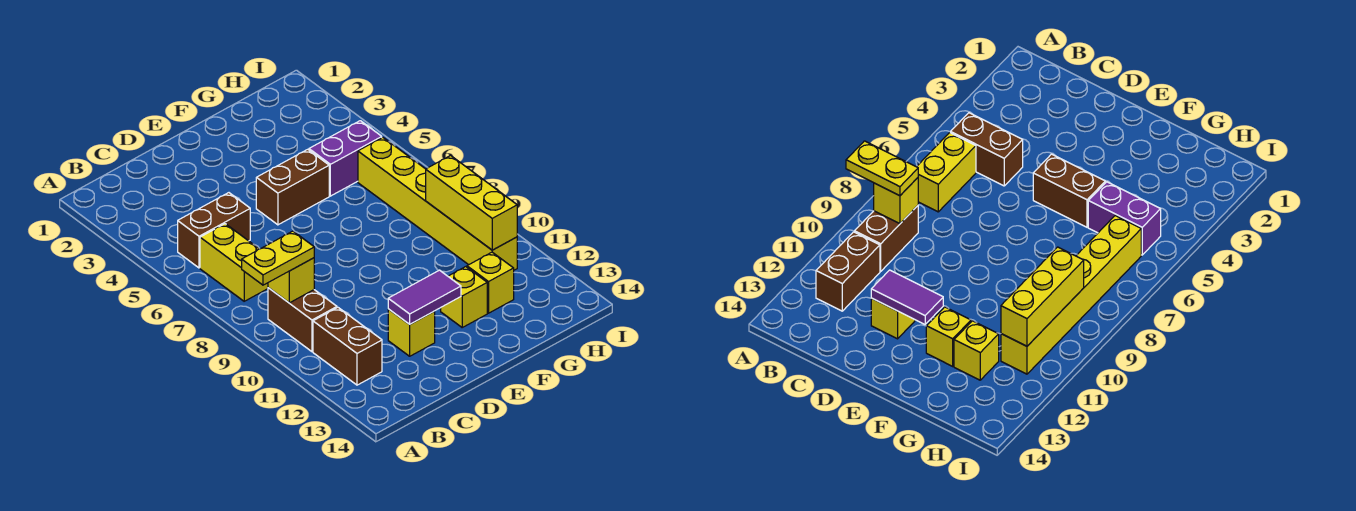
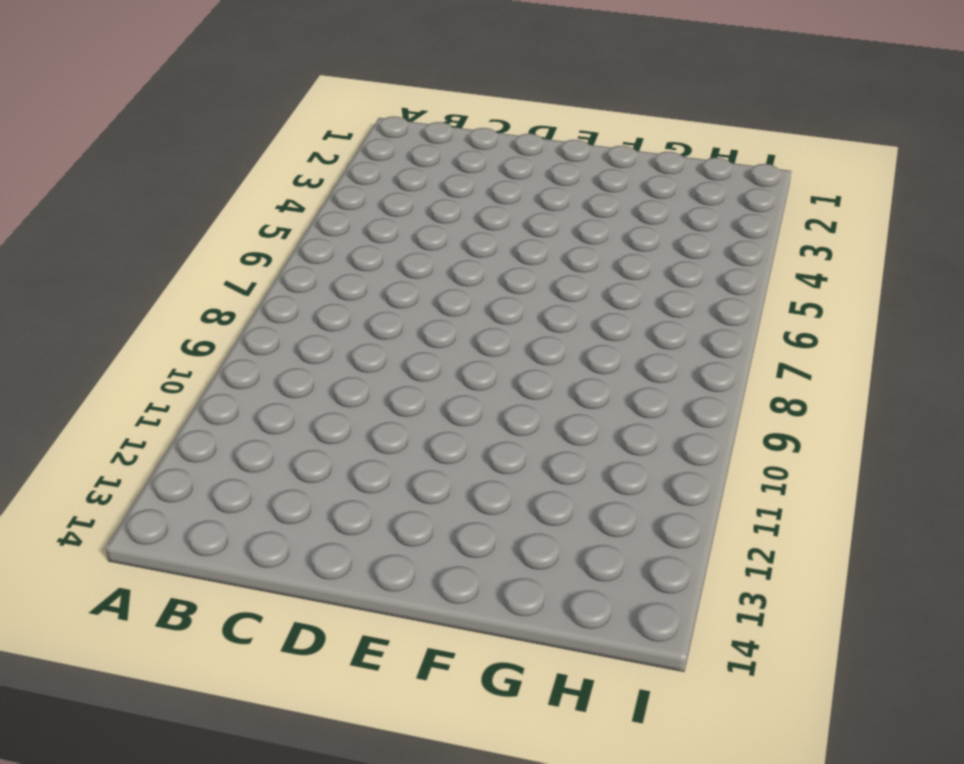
none -> brown brick B5:C5 level 1
none -> yellow brick B6:B7 level 1
none -> brown brick B9:B10 level 1

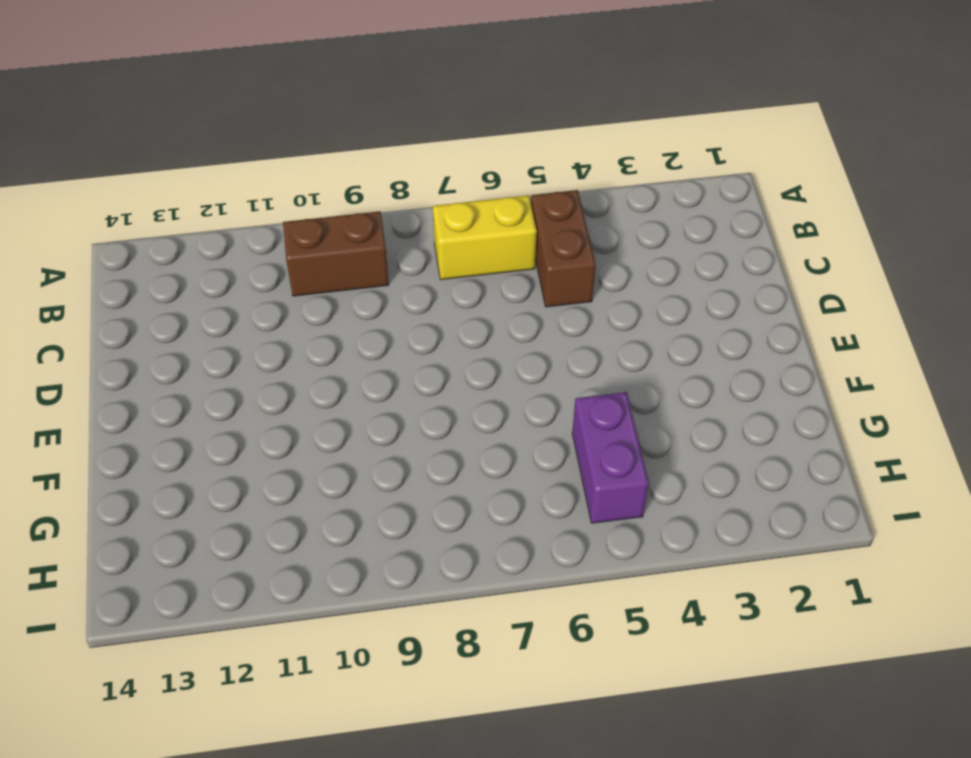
none -> brown brick B11:B12 level 1
none -> yellow brick D12 level 1
none -> brown brick E5:F5 level 1

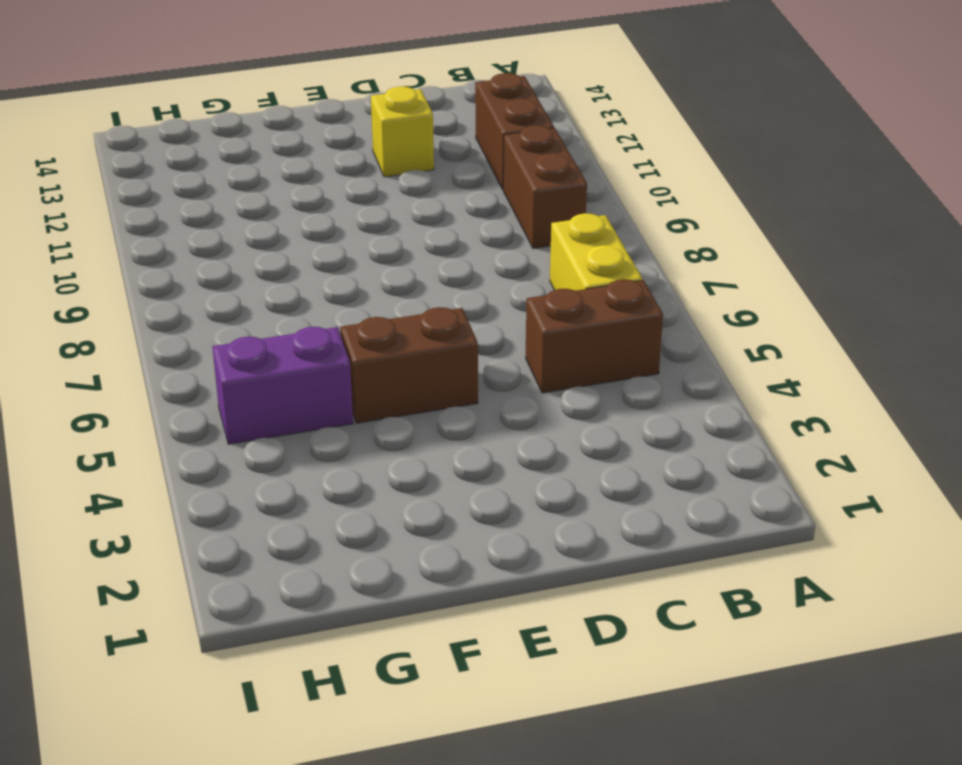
none -> yellow brick F12 level 1
none -> yellow brick G12 level 1
none -> yellow brick H6:H11 level 1

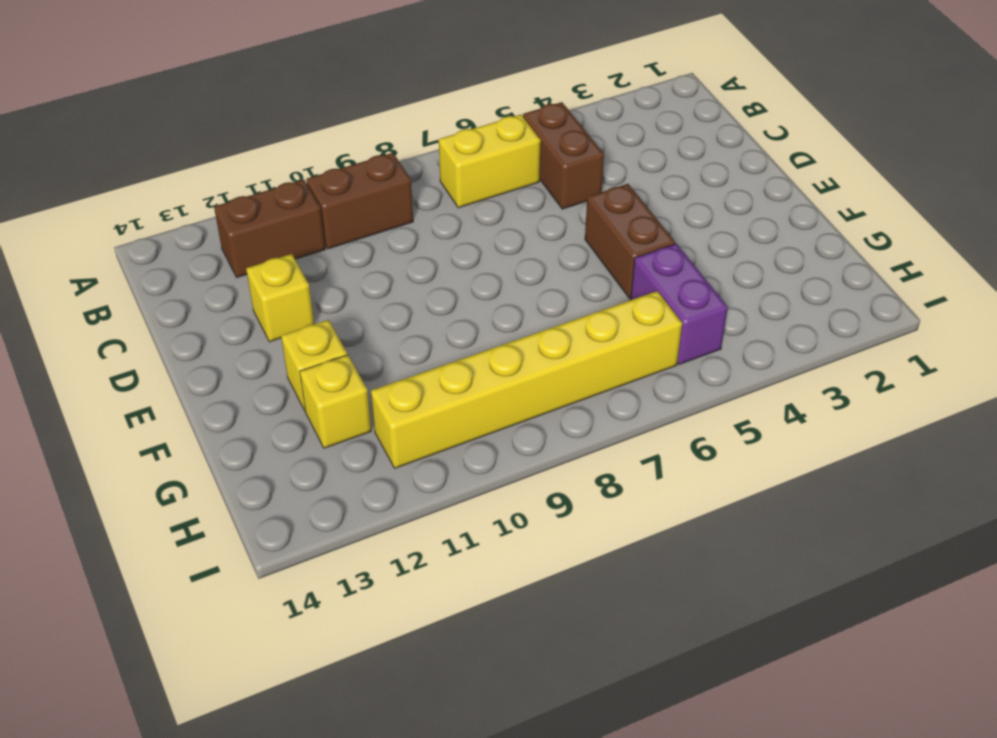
none -> yellow brick B9 level 2
none -> purple tile D12:E12 level 2
none -> yellow brick H9:H11 level 2

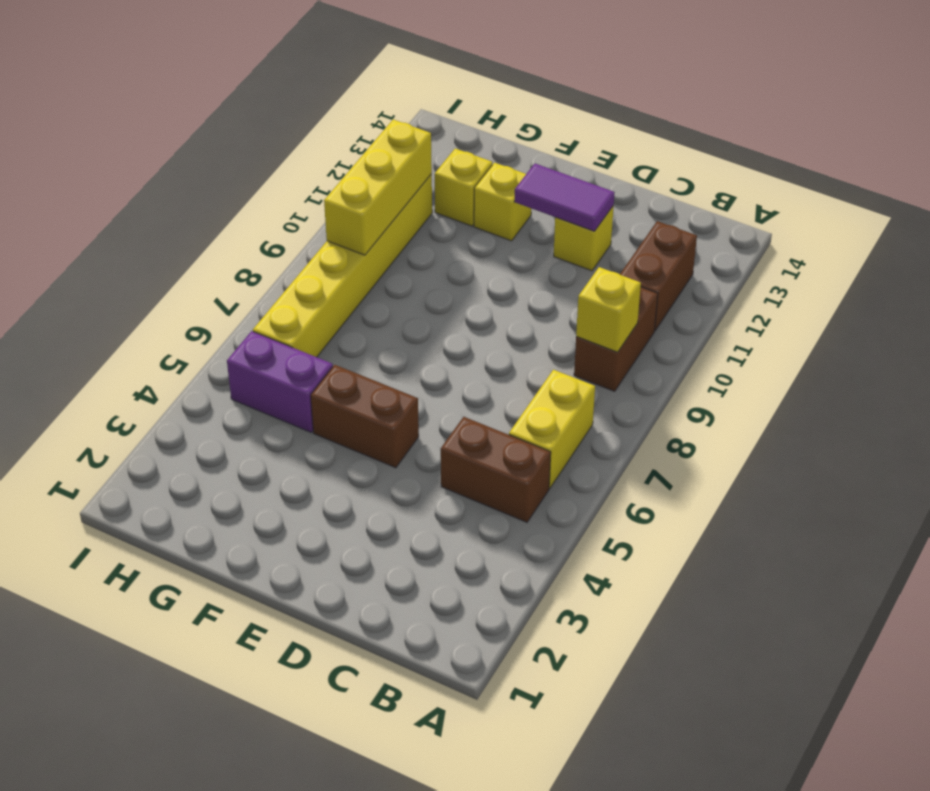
none -> yellow plate A9:B9 level 3

